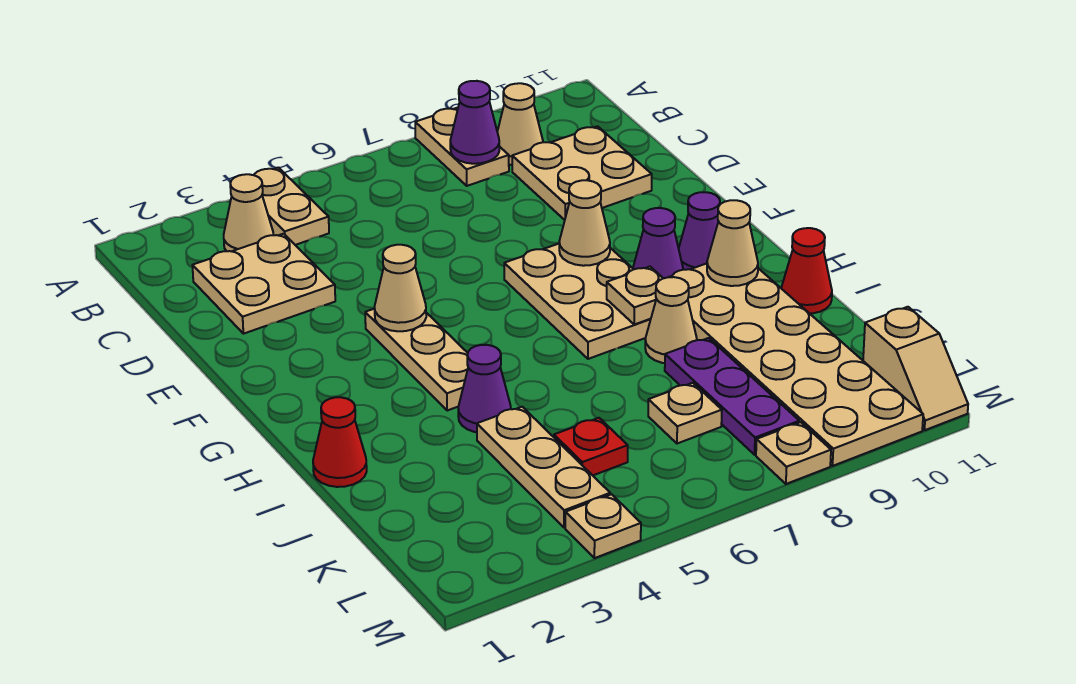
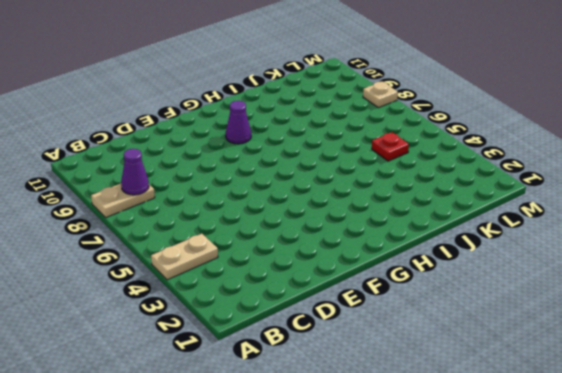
none -> tan cone B3 level 1
none -> tan cone B9 level 1
none -> tan plate C2:D3 level 1

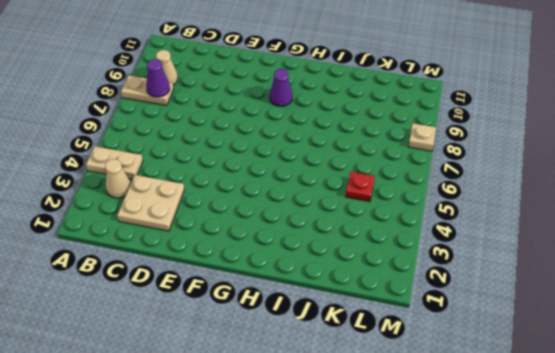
none -> tan plate C9:D10 level 1
none -> tan plate F4:H4 level 1
none -> tan plate F7:H8 level 1

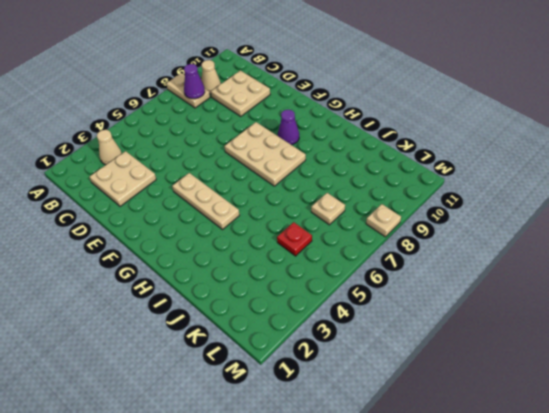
none -> tan plate A4:B4 level 1
none -> purple cone G10 level 1
none -> tan plate H9:M10 level 1

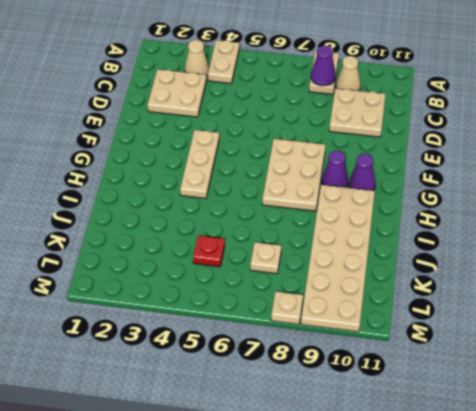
none -> red cone I1 level 1
none -> purple cone I4 level 1
none -> tan cone I8 level 1

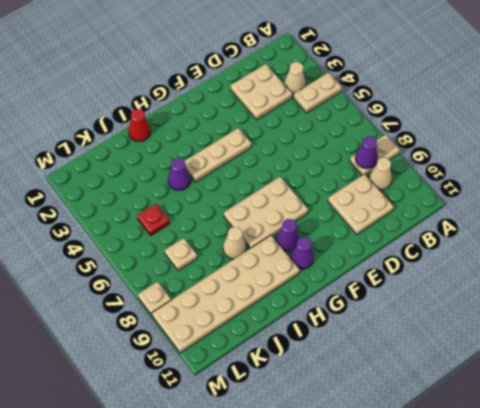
none -> red cone I11 level 1
none -> tan plate J4:L4 level 1
none -> purple plate J8:L8 level 1

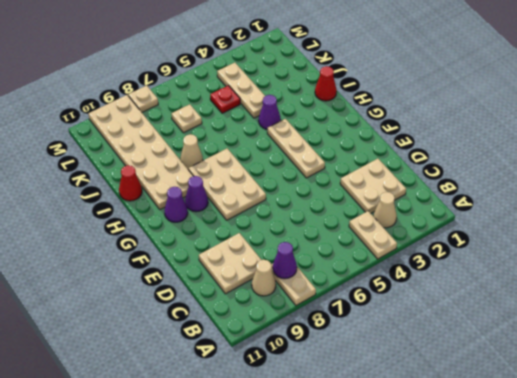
none -> purple plate J8:L8 level 1
none -> tan slope L11:M11 level 1 top L
none -> tan plate M4 level 1

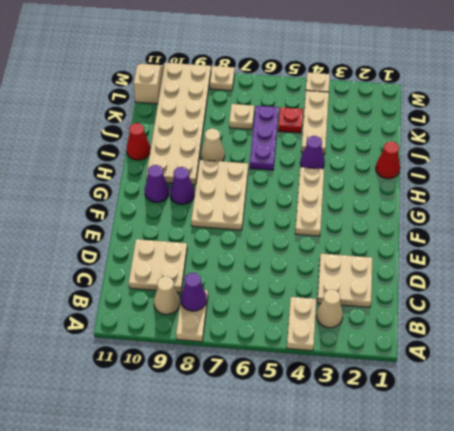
purple plate I6:K6 level 1 -> purple plate J8:L8 level 1
none -> tan cone F4 level 2
none -> tan cone F8 level 2
none -> tan plate H8 level 2

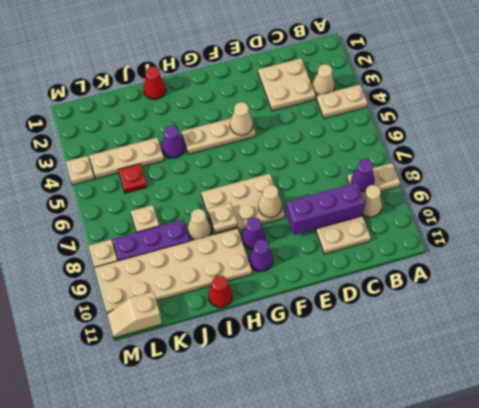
purple brick C9:E9 level 2 -> none
none -> tan cone H10 level 2

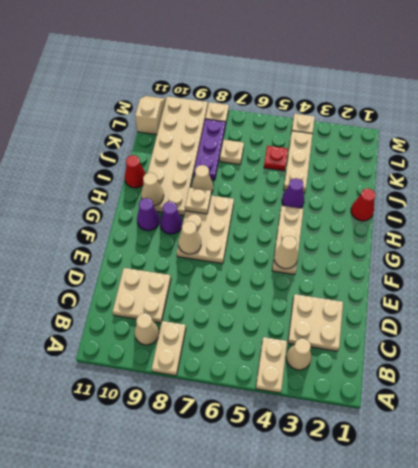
none -> purple cone B8 level 2

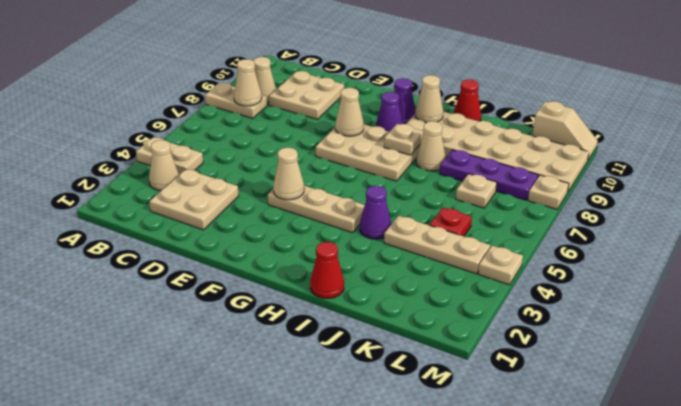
tan cone B8 level 2 -> purple cone B8 level 2

